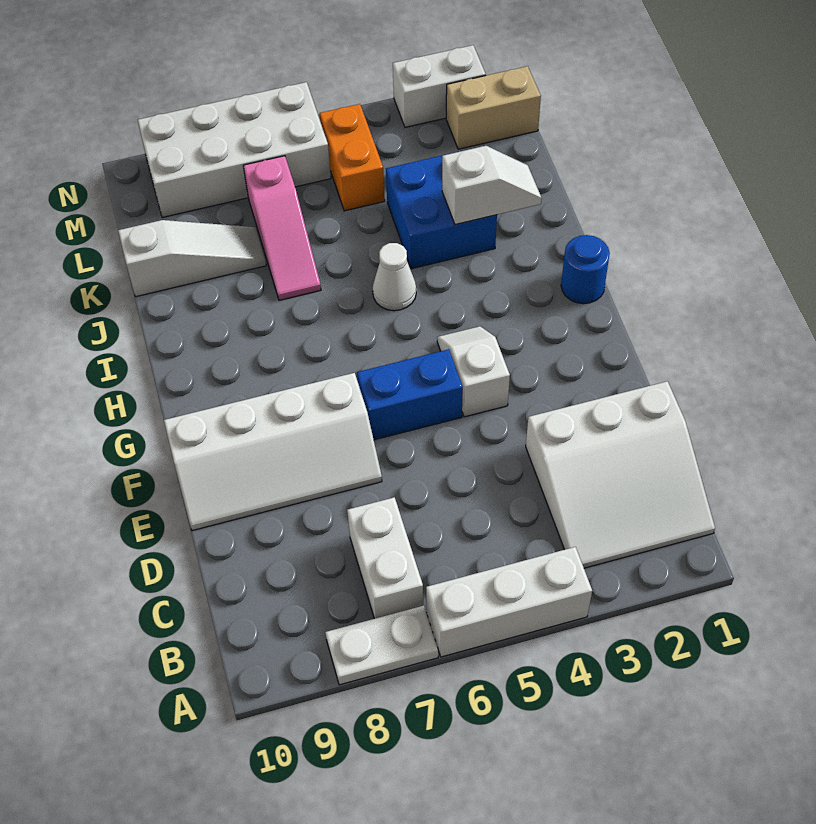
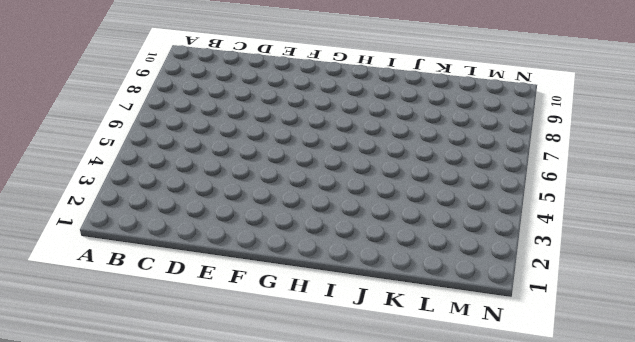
none -> white brick A4:A6 level 1
none -> white plate A7:A8 level 1
none -> white slope B1:D3 level 1 top D

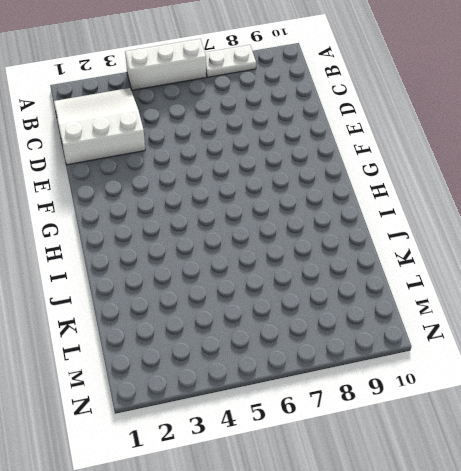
none -> white brick B7:C7 level 1
none -> white slope E7:F10 level 1 top F
none -> white slope F4:G4 level 1 top F

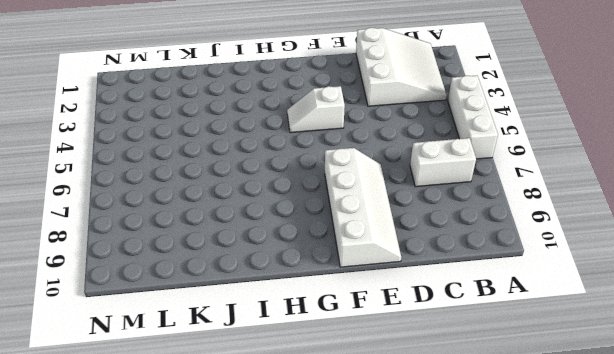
none -> white plate A7:A8 level 1
none -> blue brick F5:F6 level 1
none -> blue round brick H1 level 1

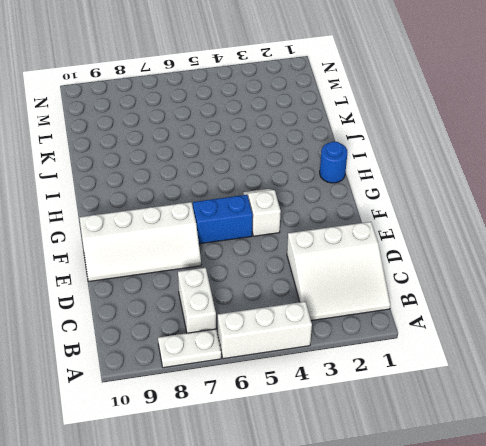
none -> white cone I5 level 1
none -> blue brick J3:K4 level 1
none -> pink slope J7:L7 level 1 top L

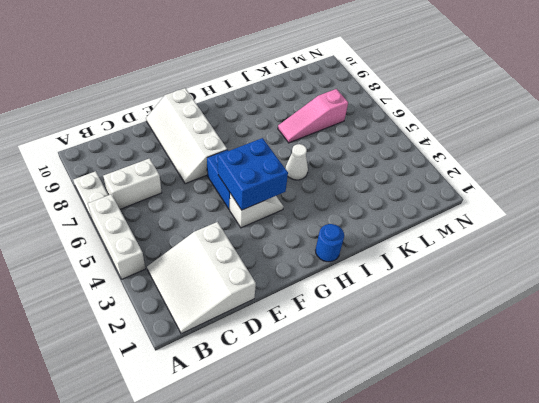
blue brick F4:G5 level 2 -> blue brick J3:K4 level 1
none -> white slope K8:K10 level 1 top 10
none -> orange brick L5:M5 level 1
none -> tan brick M1:M2 level 1

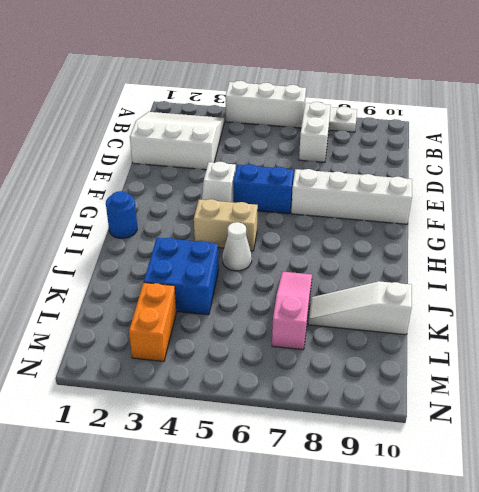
tan brick H4:H5 level 1 -> tan brick M1:M2 level 1
orange brick L3:M3 level 1 -> orange brick L5:M5 level 1
none -> white brick M6:N9 level 1
none -> white brick N2:N3 level 1
none -> white slope J2:J3 level 2 top 3

